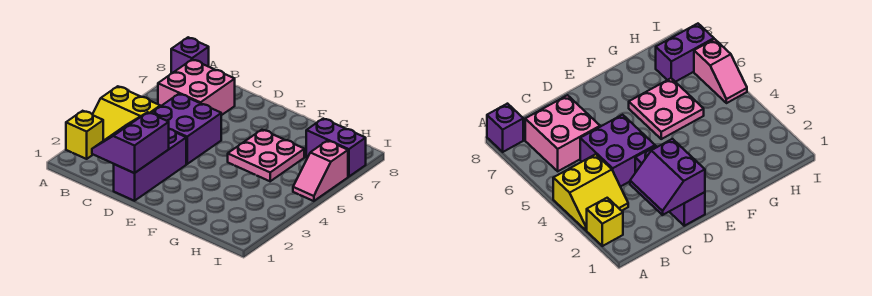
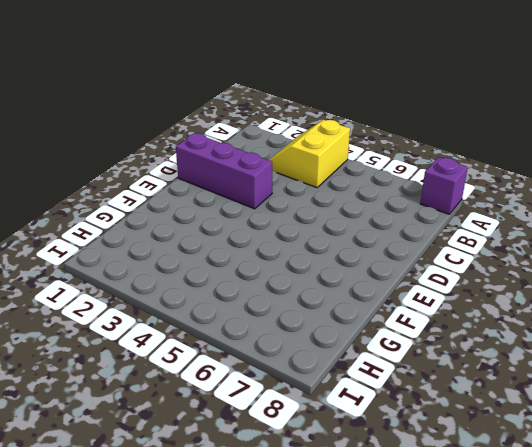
none -> yellow brick A2 level 1
none -> pink brick B6:C7 level 1

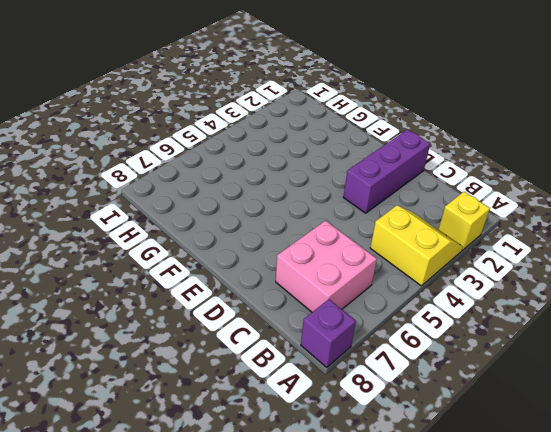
none -> purple brick C4:D5 level 1
none -> pink plate F5:G6 level 1

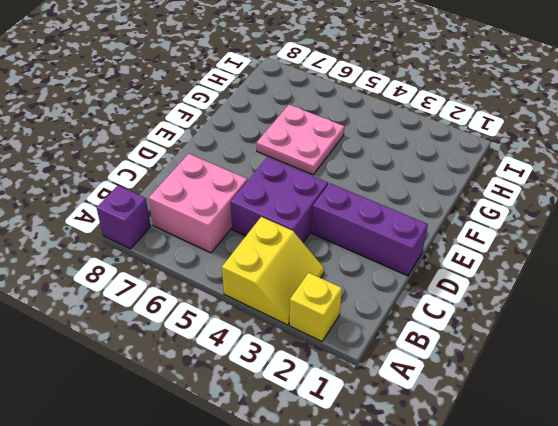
none -> purple brick H7:I7 level 1
none -> pink slope I5:I6 level 1 top 6

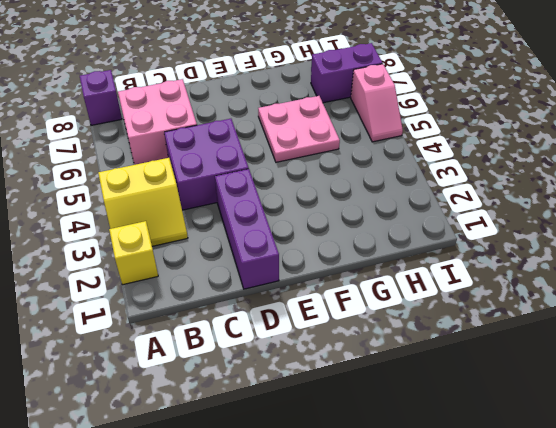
none -> purple slope C1:D2 level 2 top D

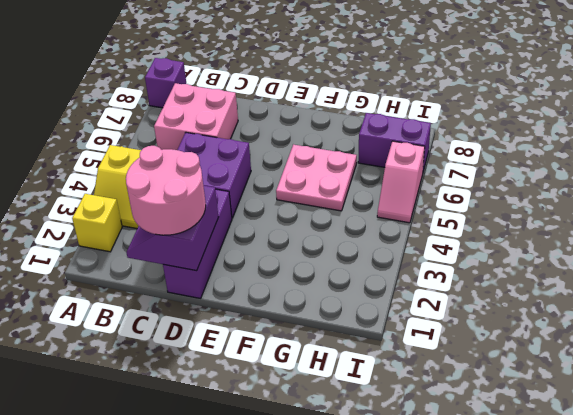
pink round brick C1:D2 level 3 -> none

